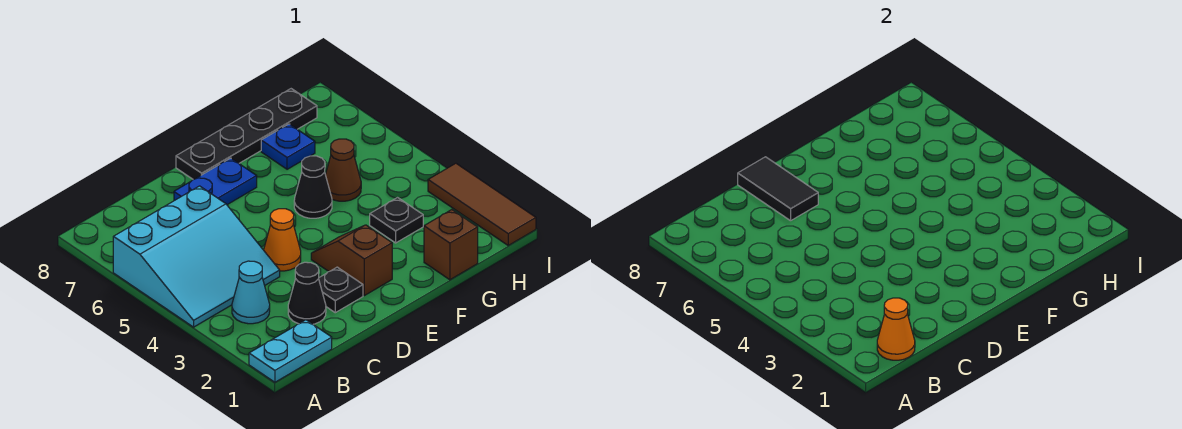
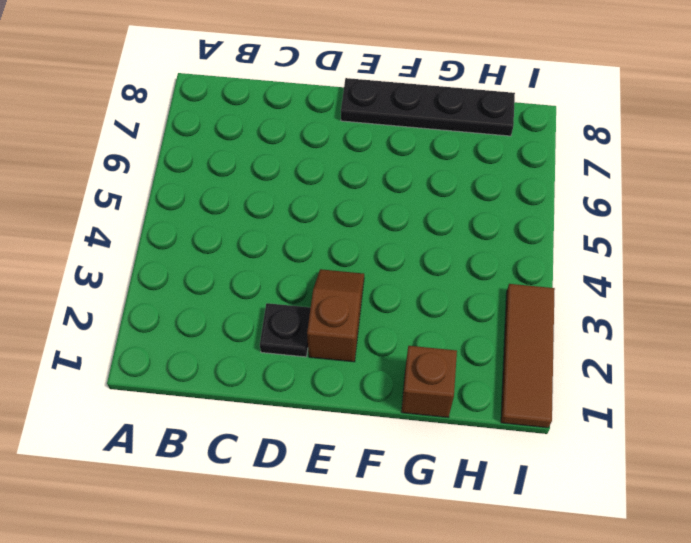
none -> cyan plate A1:B1 level 1
none -> cyan slope A4:C6 level 1 top 6
none -> cyan cone B3 level 1

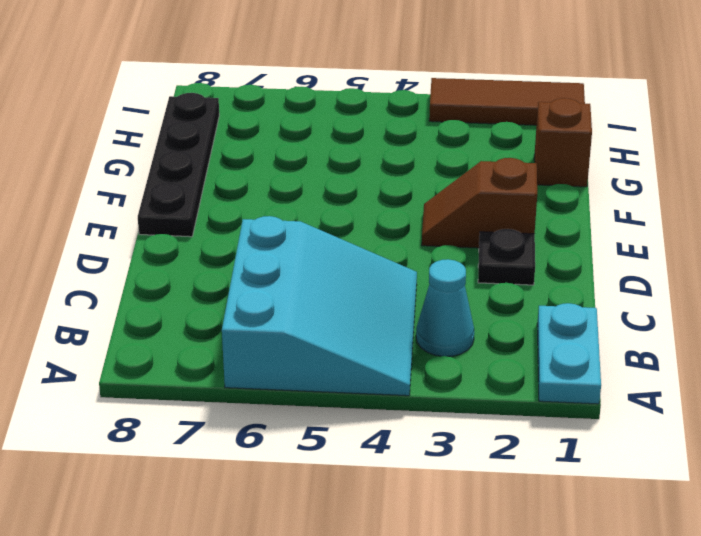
none -> black cone C2 level 1
none -> orange cone D4 level 1
none -> blue plate D7:E7 level 1

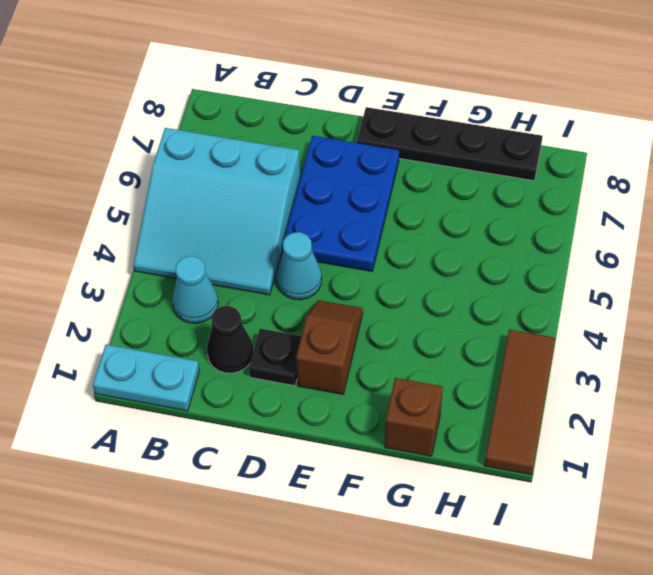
cyan cone D4 level 1 -> orange cone D4 level 1
blue plate D5:E7 level 1 -> blue plate D7:E7 level 1
none -> black cone F5 level 1
none -> black plate G3 level 1
none -> brown cone G5 level 1

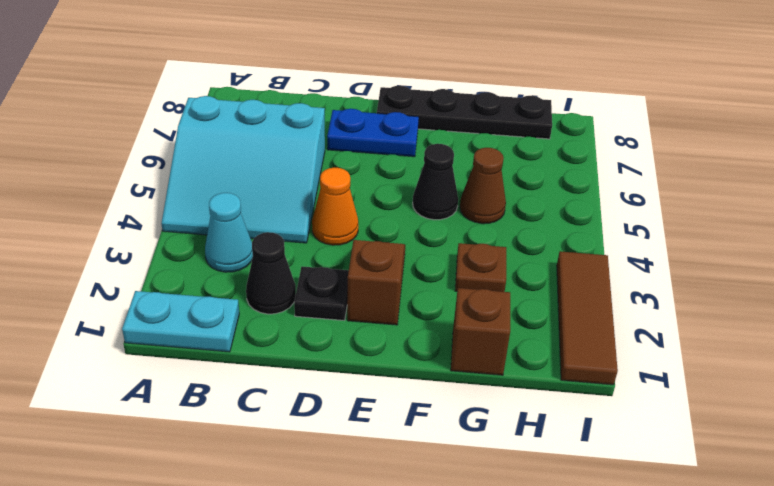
brown plate G3 level 1 -> black plate G3 level 1
none -> blue plate G7 level 1
none -> orange cone B1 level 2
none -> black tile D7:D8 level 2

